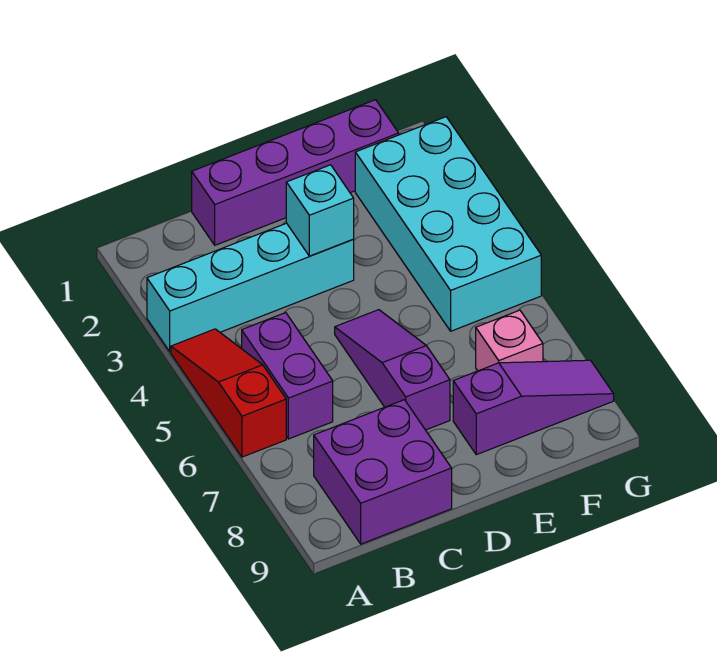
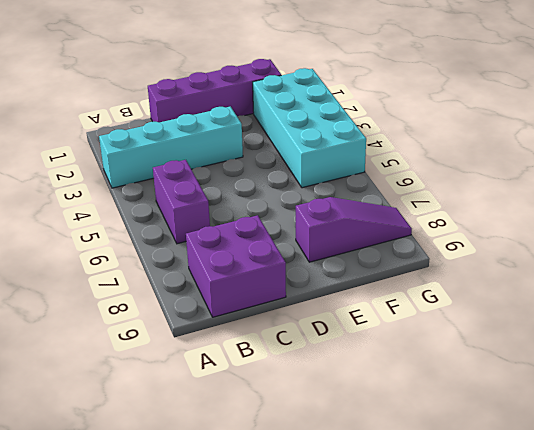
none -> red slope A4:A6 level 1 top 6
none -> purple slope D5:D7 level 1 top 7

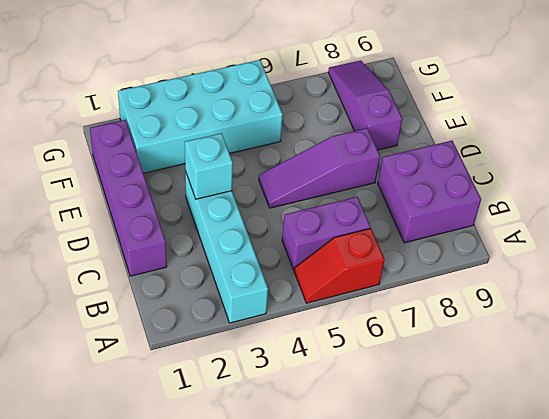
red slope A5:A6 level 1 top 6 -> red slope A4:A6 level 1 top 6
none -> pink brick F7 level 1

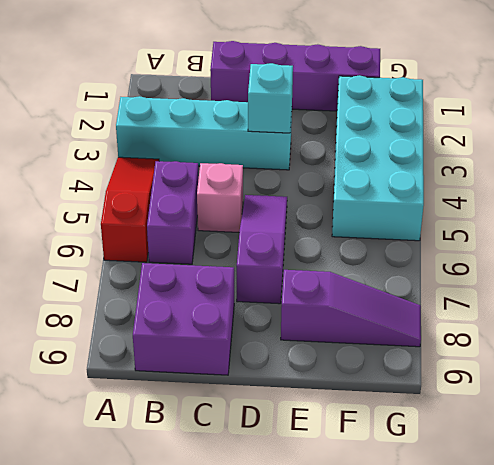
pink brick C5 level 1 -> pink brick F7 level 1

